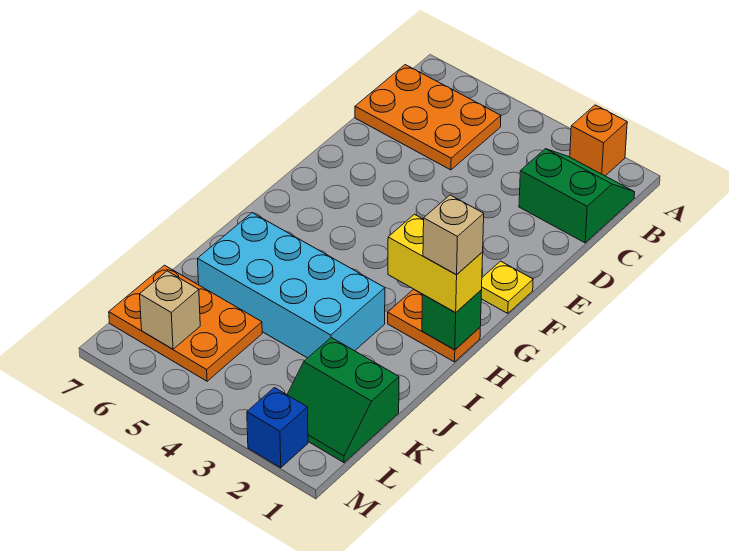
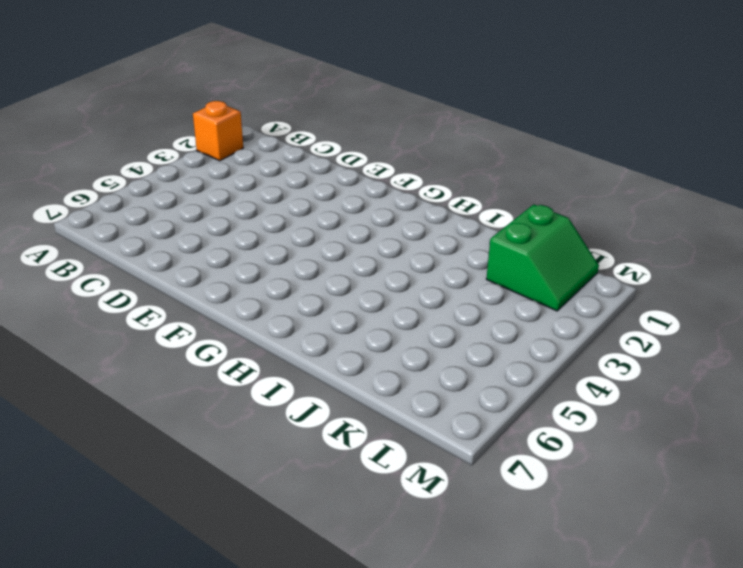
none -> green slope B1:C2 level 1 top C
none -> orange plate B5:C7 level 1
none -> yellow plate F1 level 1

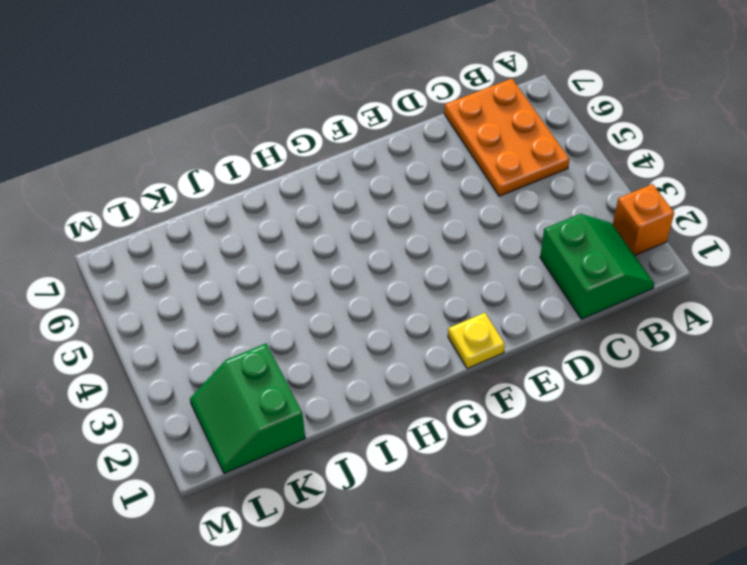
none -> orange plate H1:H2 level 1
none -> cyan brick I3:J6 level 1
none -> orange plate K5:L7 level 1

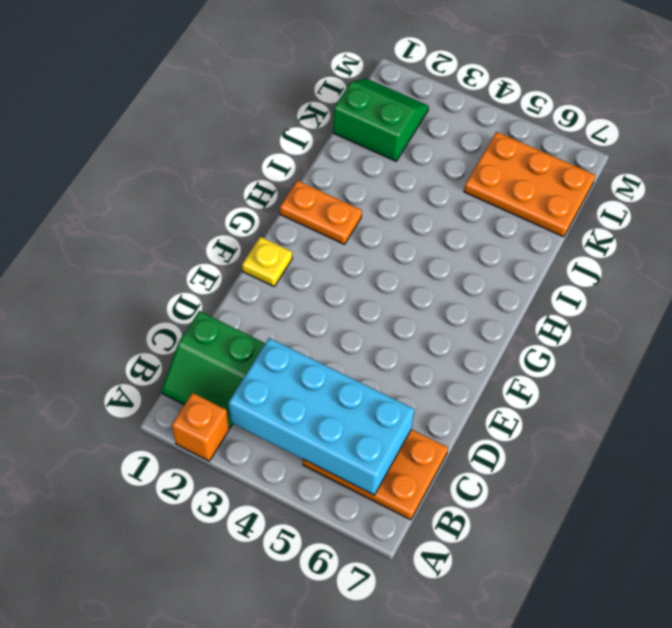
cyan brick B3:C6 level 2 -> cyan brick I3:J6 level 1
none -> blue brick M2 level 1
none -> green brick H1 level 2
none -> tan brick L6 level 2

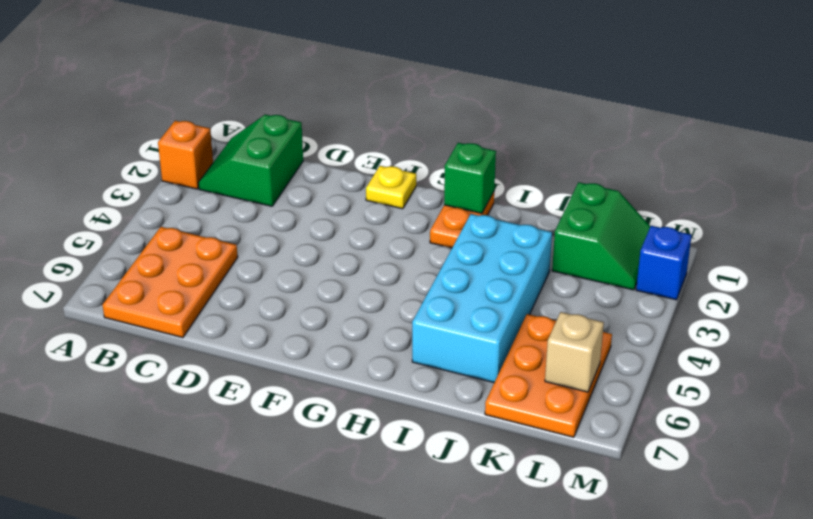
none -> yellow brick H1:H2 level 3
none -> tan brick H1 level 4

